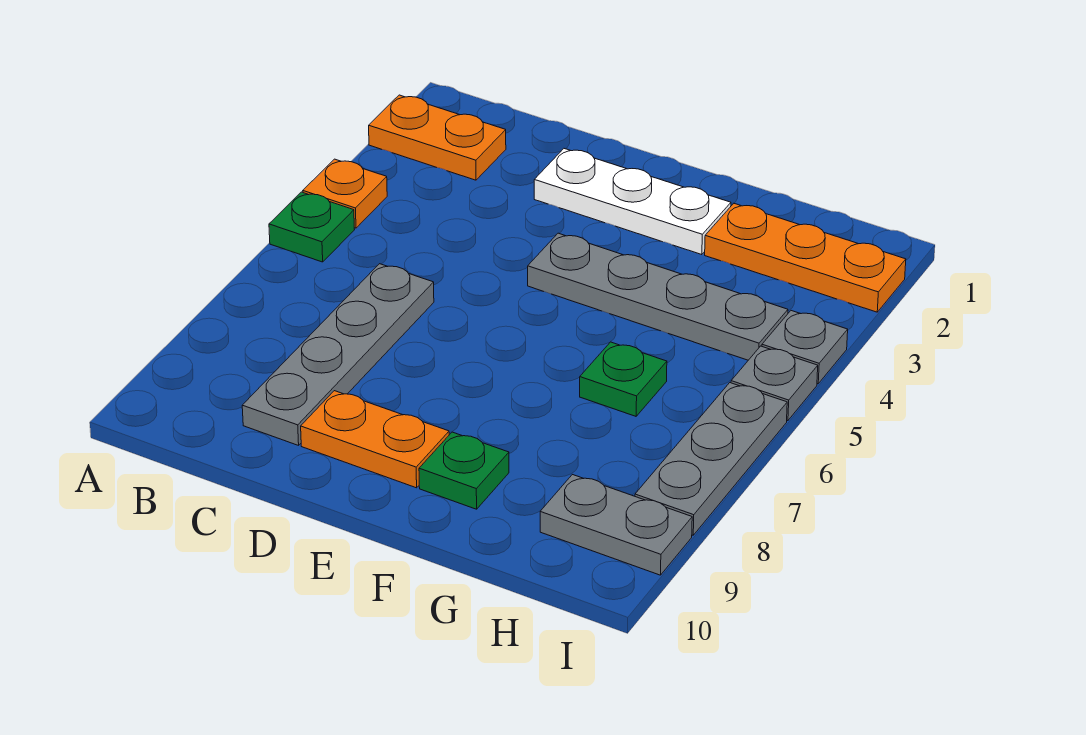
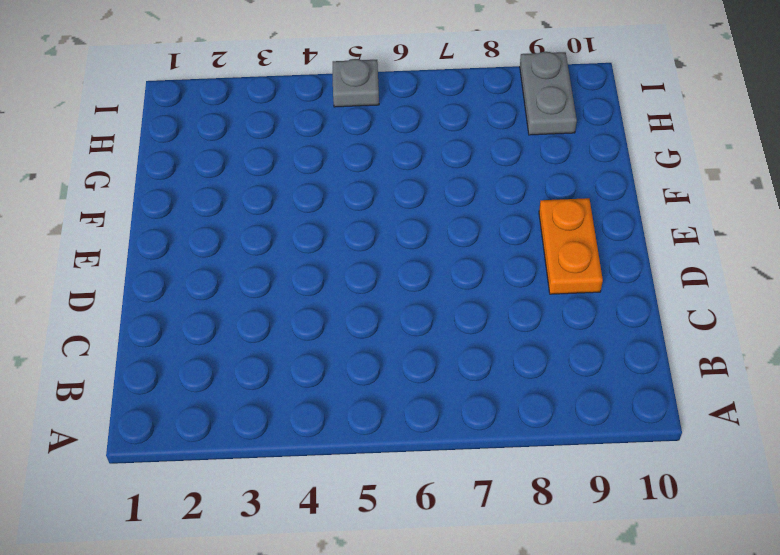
none -> orange plate A2:B2 level 1
none -> orange plate A4 level 1
none -> green plate A5 level 1

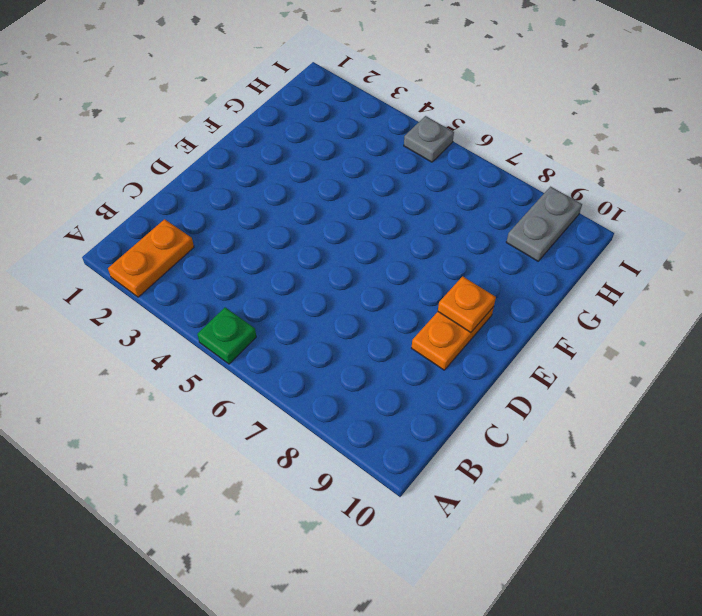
orange plate E9 level 2 -> orange plate A4 level 1
none -> grey plate C6:C9 level 1
none -> white plate D2:F2 level 1
none -> grey plate E4:H4 level 1

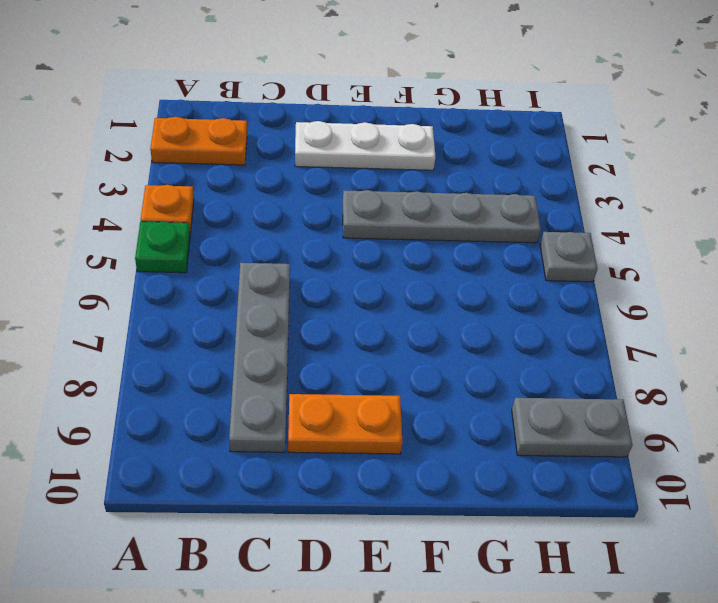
none -> green plate F9 level 1
none -> orange plate G2:I2 level 1
none -> green plate G6 level 1

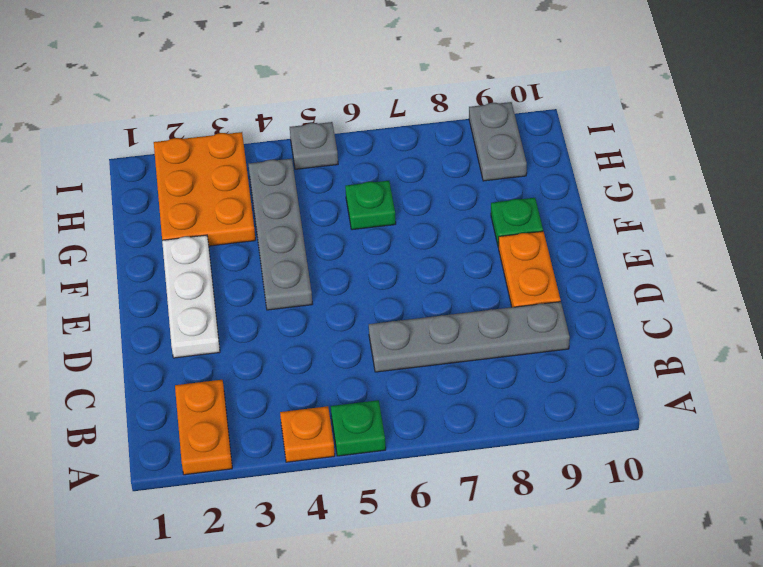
orange plate G2:I3 level 1 -> orange plate G2:I2 level 1
none -> grey plate I4 level 1
none -> grey plate I6:I8 level 1

